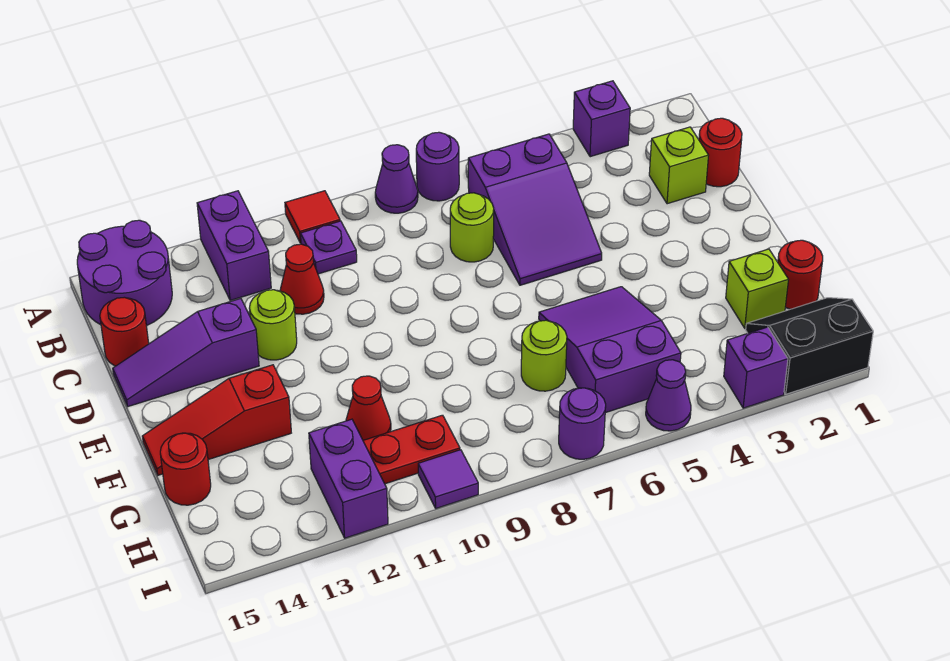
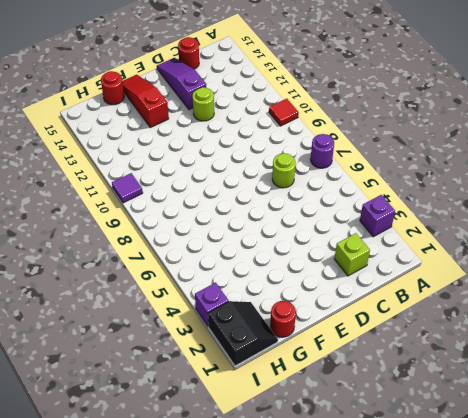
none -> purple cone A8 level 1
none -> purple brick A12:B12 level 1
none -> purple round brick A14:B15 level 1

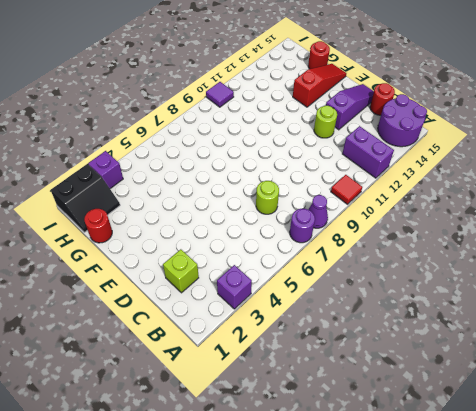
none -> purple slope B5:D6 level 1 top B
none -> purple plate B10 level 1
none -> red round brick C1 level 1

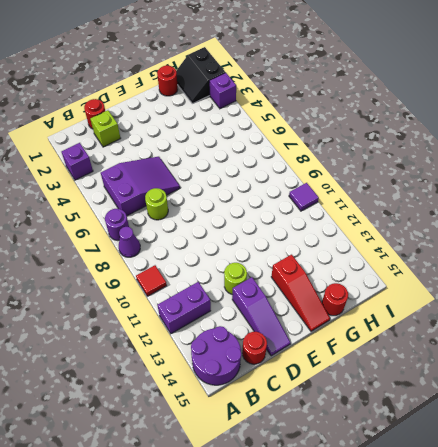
none -> purple plate B10 level 1
none -> red cone C11 level 1
none -> purple slope F5:H6 level 1 top H

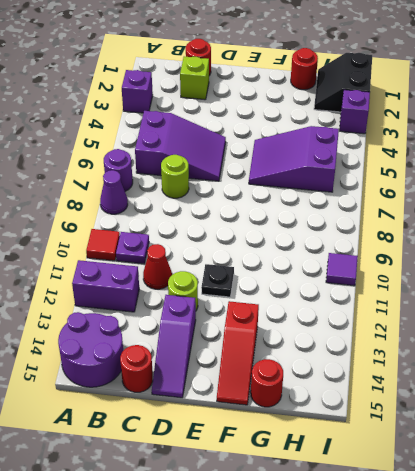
black plate E11 level 1 -> none
none -> lime brick G2 level 1
none -> lime round brick G7 level 1
none -> red cone G11 level 1

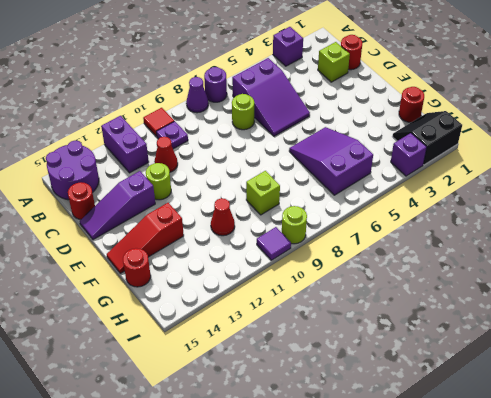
lime brick G9 level 1 -> lime brick G2 level 1
lime round brick I9 level 1 -> lime round brick G7 level 1
none -> red plate H10:H11 level 1
none -> purple brick H12:I12 level 1
none -> purple cone I5 level 1

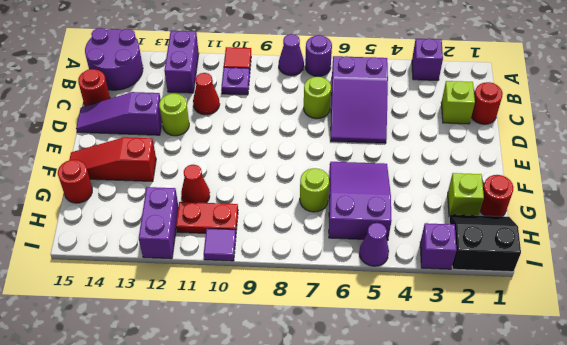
none -> purple round brick I7 level 1

